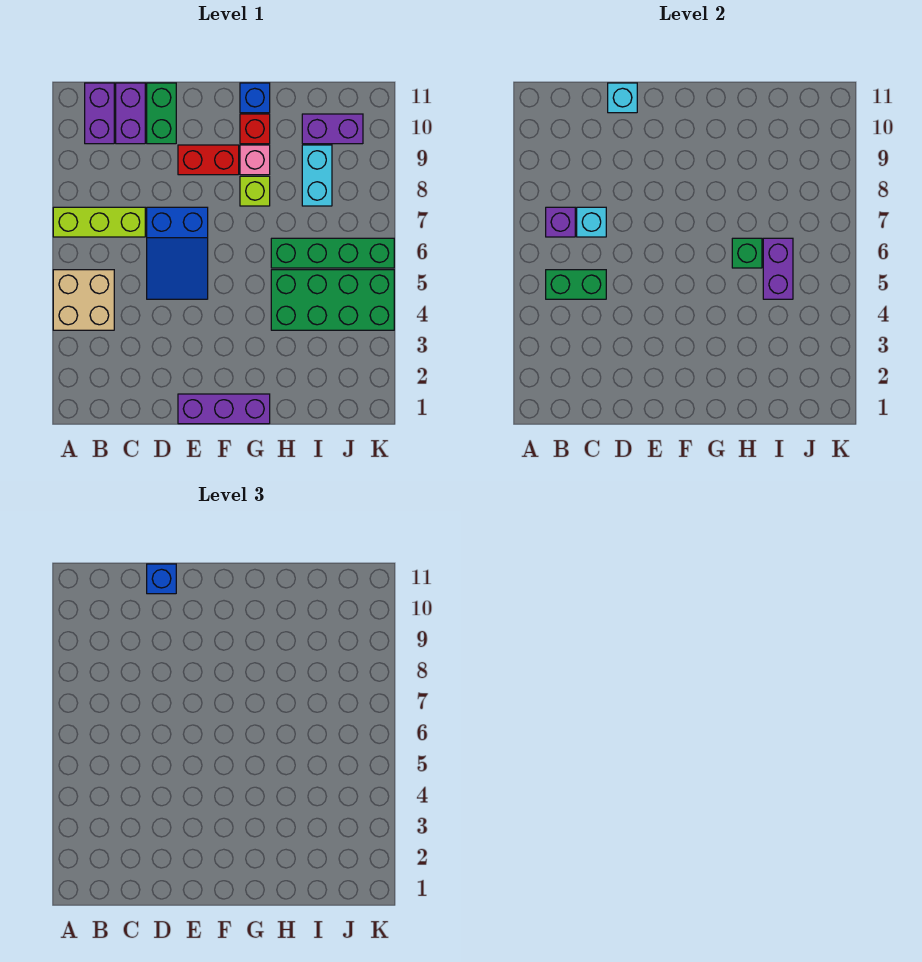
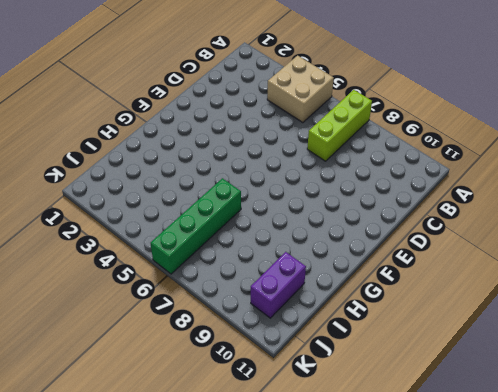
none -> purple brick B10:B11 level 1
none -> purple brick C10:C11 level 1
none -> blue slope D5:E7 level 1 top 7

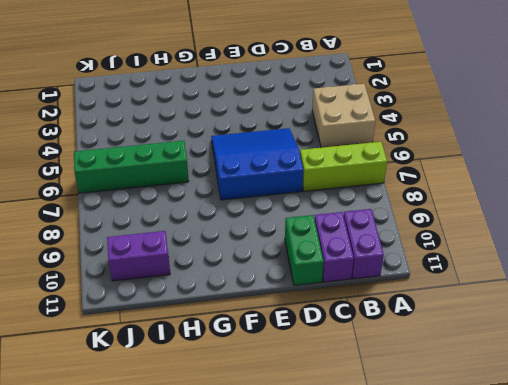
blue slope D5:F7 level 1 top 7 -> blue slope D5:E7 level 1 top 7
none -> purple brick E1:G1 level 1
none -> red brick E9:F9 level 1
none -> lime brick G8 level 1

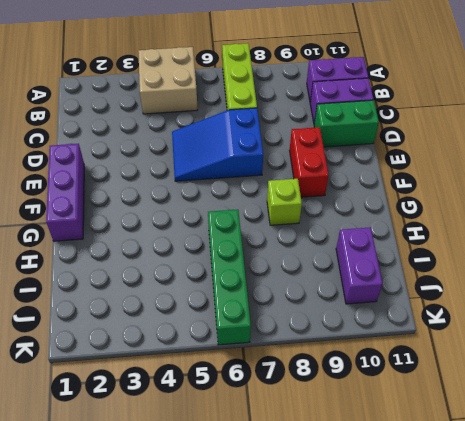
none -> pink brick G9 level 1
none -> red brick G10 level 1
none -> blue brick G11 level 1

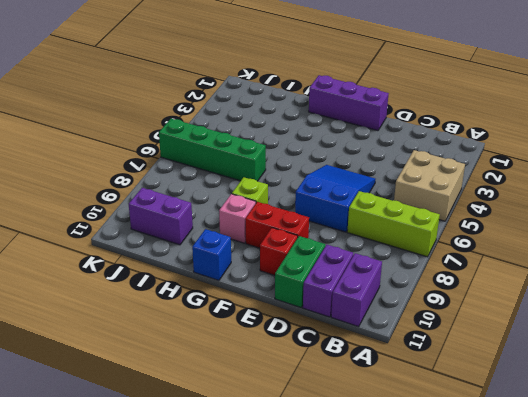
red brick E10 level 1 -> red brick G10 level 1
none -> green brick H4:K5 level 1
none -> cyan brick I8:I9 level 1
none -> green brick B5:C5 level 2

